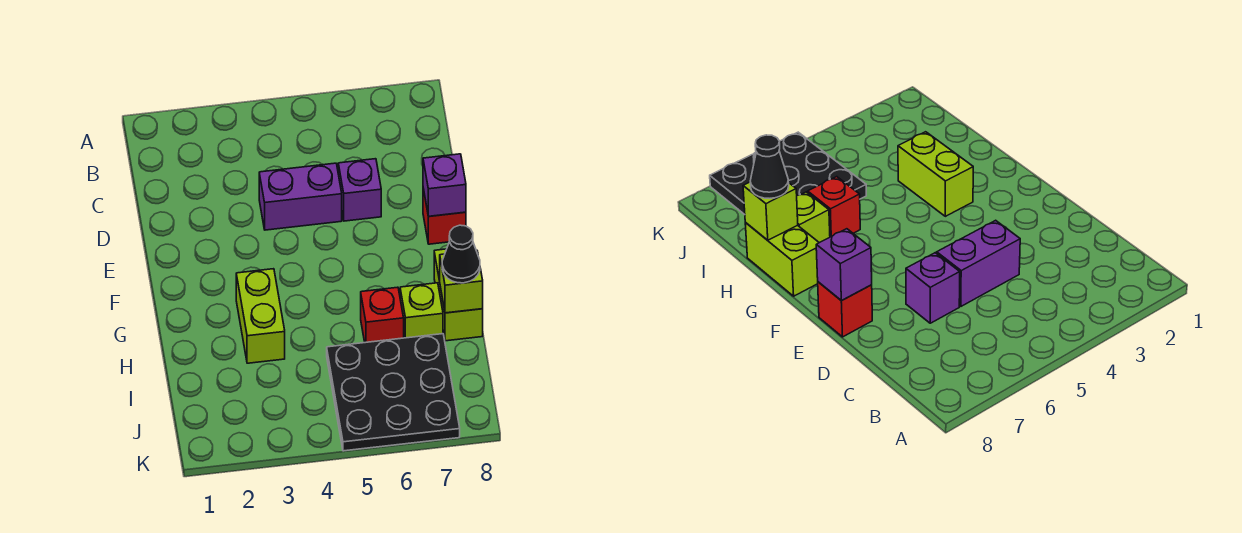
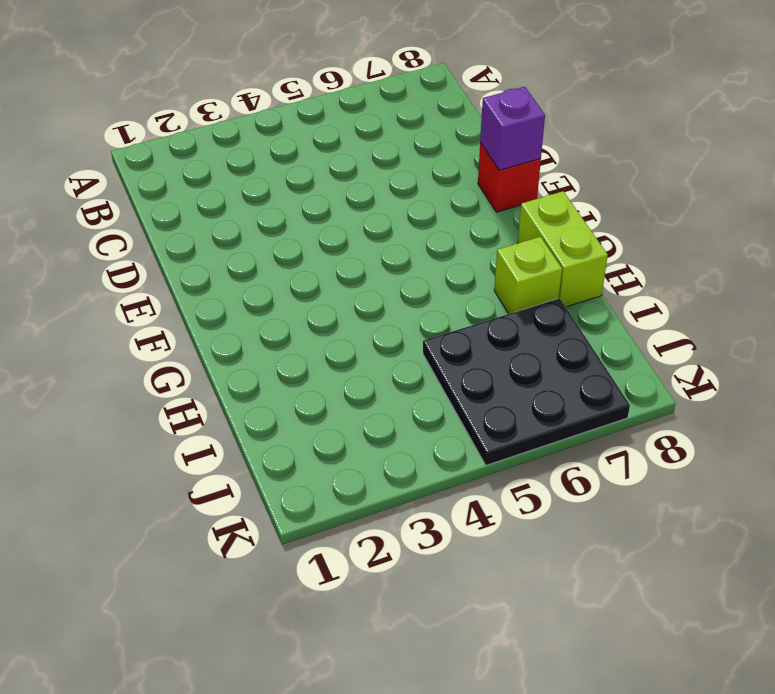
none -> purple brick D4:D5 level 1
none -> purple brick D6 level 1

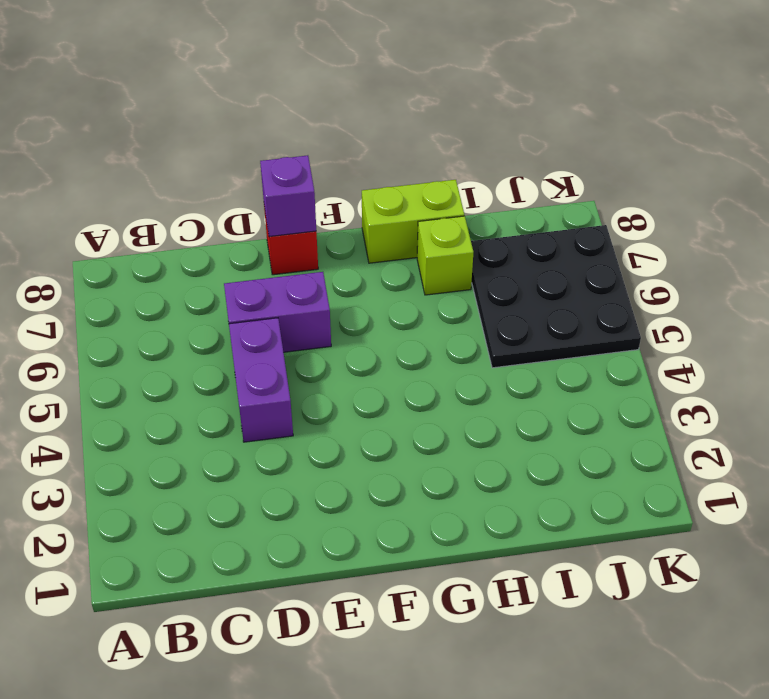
purple brick D6:E6 level 1 -> purple brick D6 level 1
none -> lime brick G3:H3 level 1
none -> red brick H6 level 1

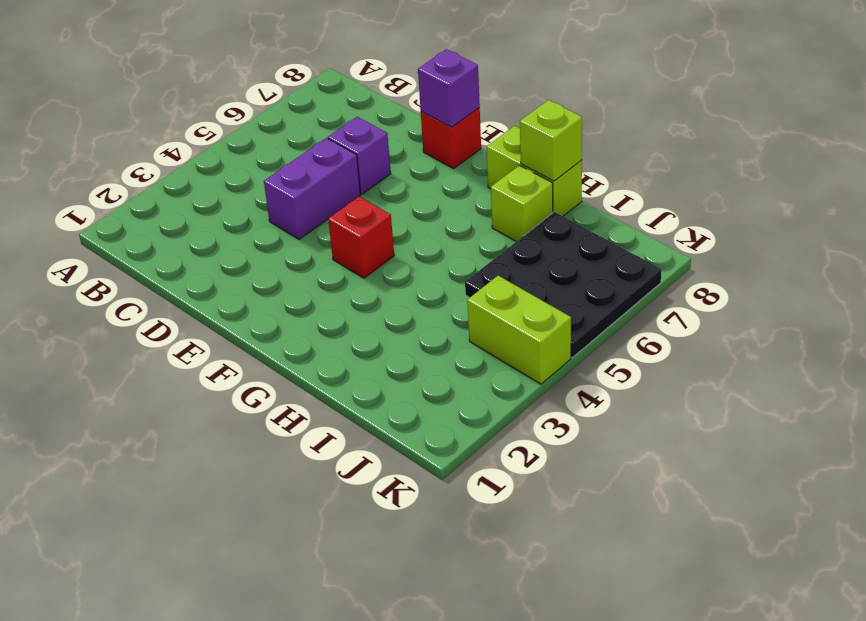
red brick F4 level 1 -> red brick H6 level 1
lime brick J4:K4 level 1 -> lime brick G3:H3 level 1
none -> black cone H8 level 3

